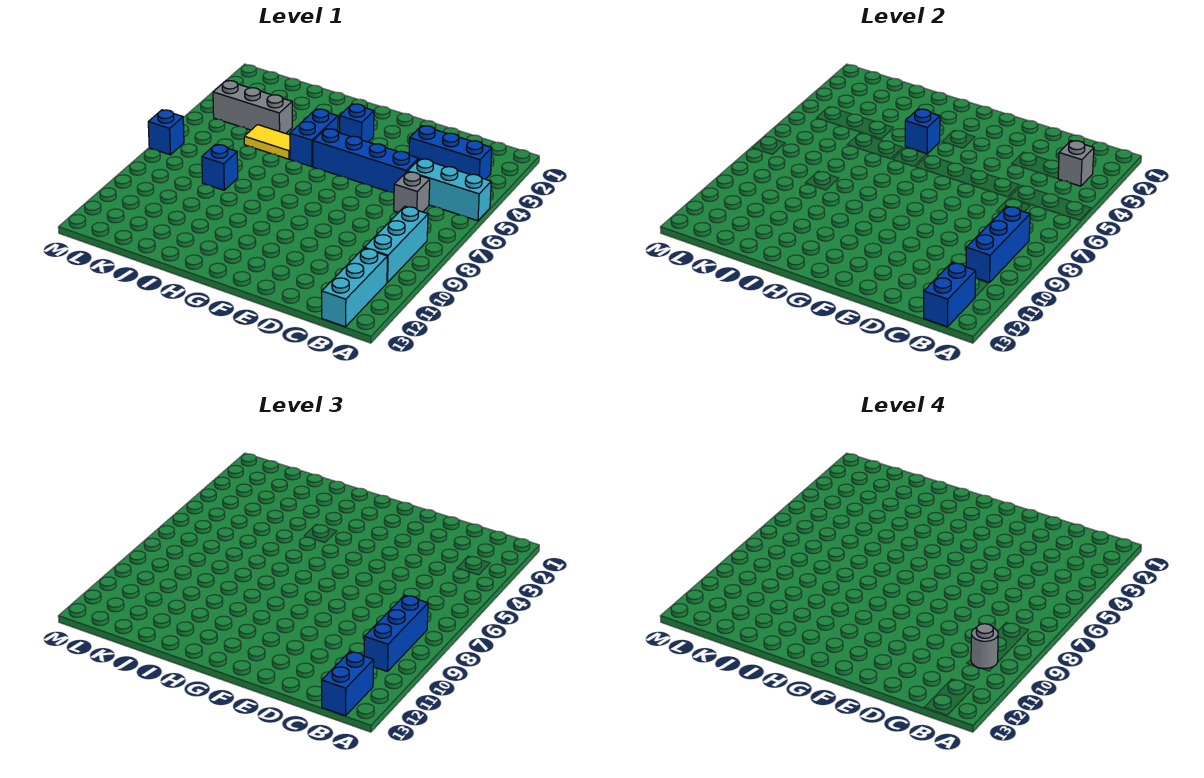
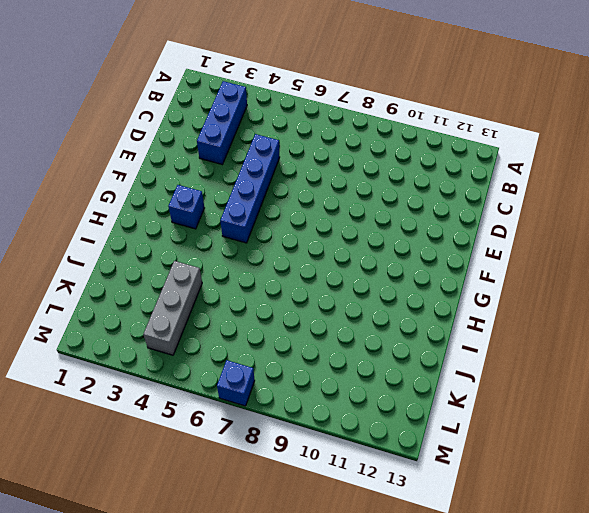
none -> cyan brick A5:C5 level 1
none -> cyan brick B8:B10 level 1
none -> cyan brick B11:B13 level 1

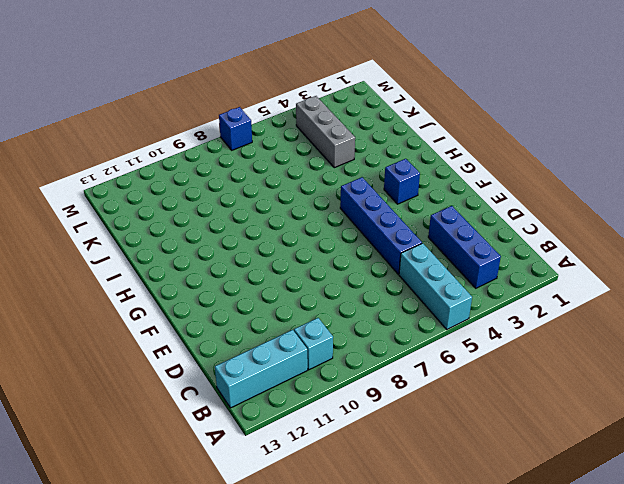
cyan brick B10 level 1 -> cyan brick B8:B10 level 1
none -> grey brick C6 level 1
none -> blue brick H4:H5 level 1
none -> yellow tile I5:J5 level 1

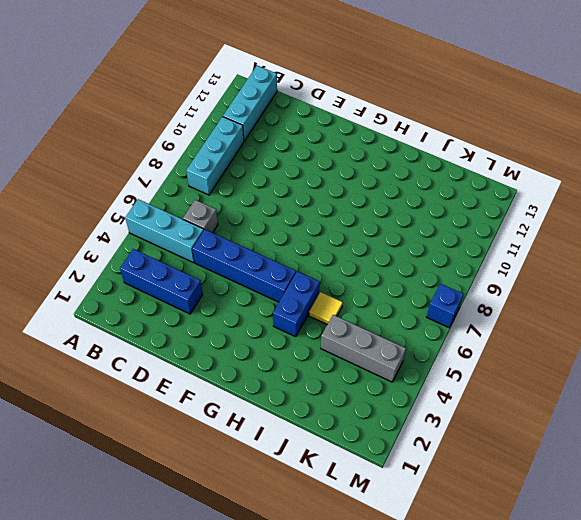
yellow tile I5 level 1 -> yellow tile I5:J5 level 1
none -> blue brick G3 level 1
none -> blue brick J8 level 1
none -> grey brick B3 level 2

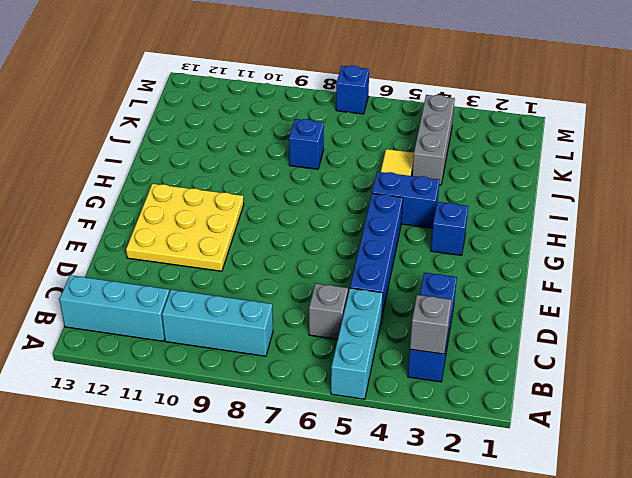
yellow plate E10:G12 level 1 -> none
none -> blue brick B8:B10 level 2
none -> blue brick B12:B13 level 2
none -> blue brick H4 level 2

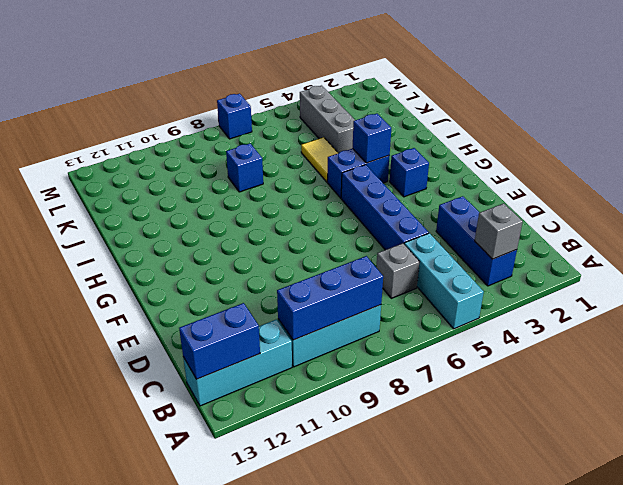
none -> blue brick B8:B10 level 3
none -> blue brick B12:B13 level 3
none -> grey round brick B10 level 4

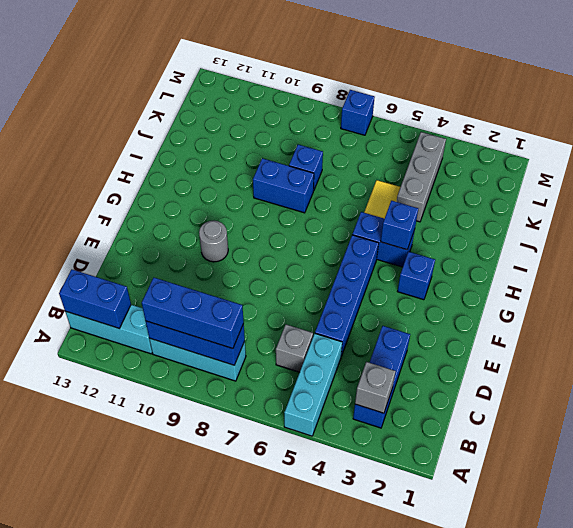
grey round brick F10 level 1 -> grey round brick B10 level 4
blue brick I8:I9 level 1 -> blue brick B12:B13 level 3

